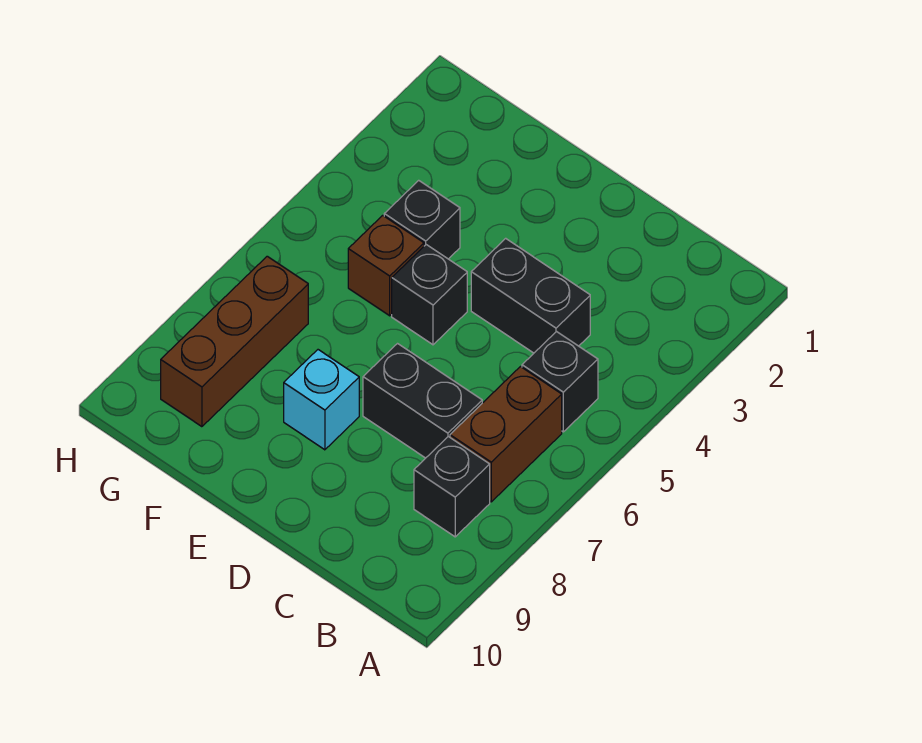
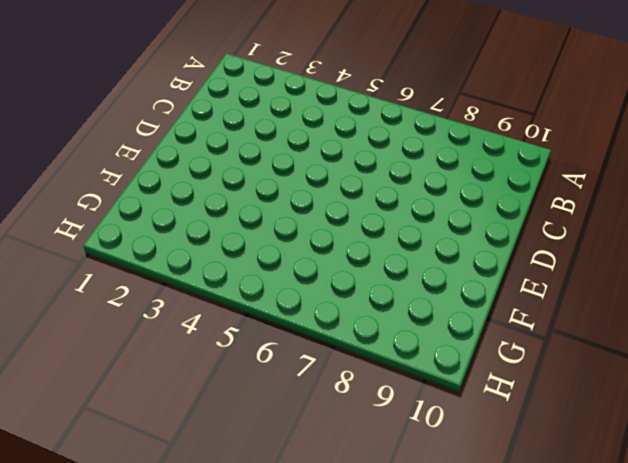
none -> black brick B5 level 1
none -> brown brick B6:B7 level 1

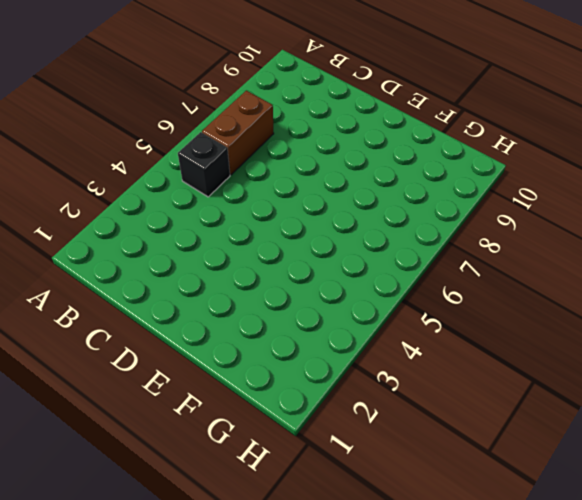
none -> black brick B8 level 1
none -> black brick C4:D4 level 1

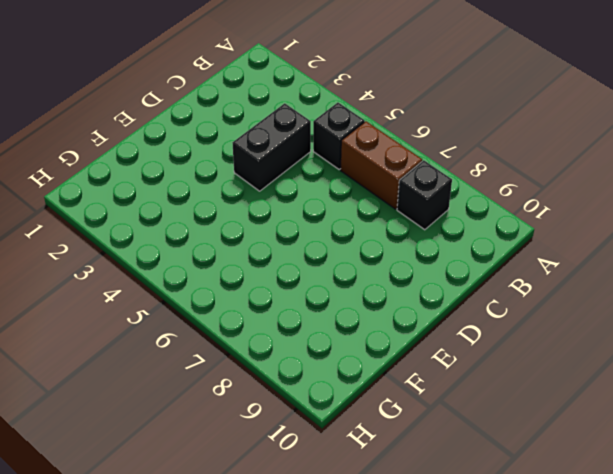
none -> black brick C7:D7 level 1
none -> black brick E5 level 1

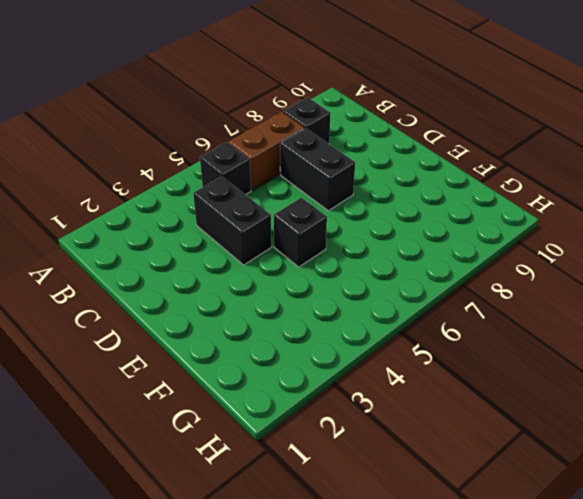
none -> cyan brick E8 level 1
none -> black brick F4 level 1

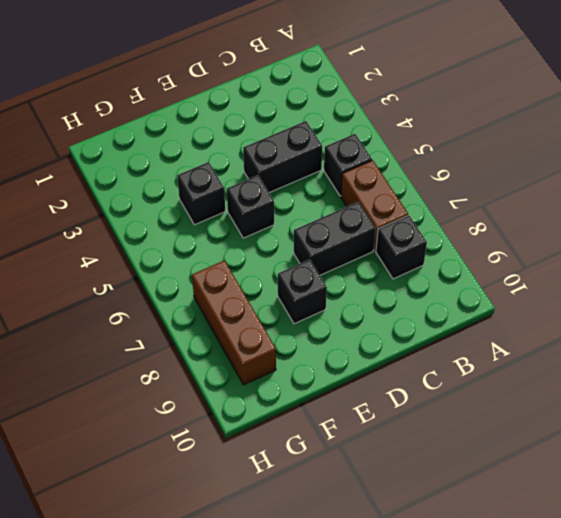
black brick E8 level 1 -> cyan brick E8 level 1
none -> brown brick F5 level 1

